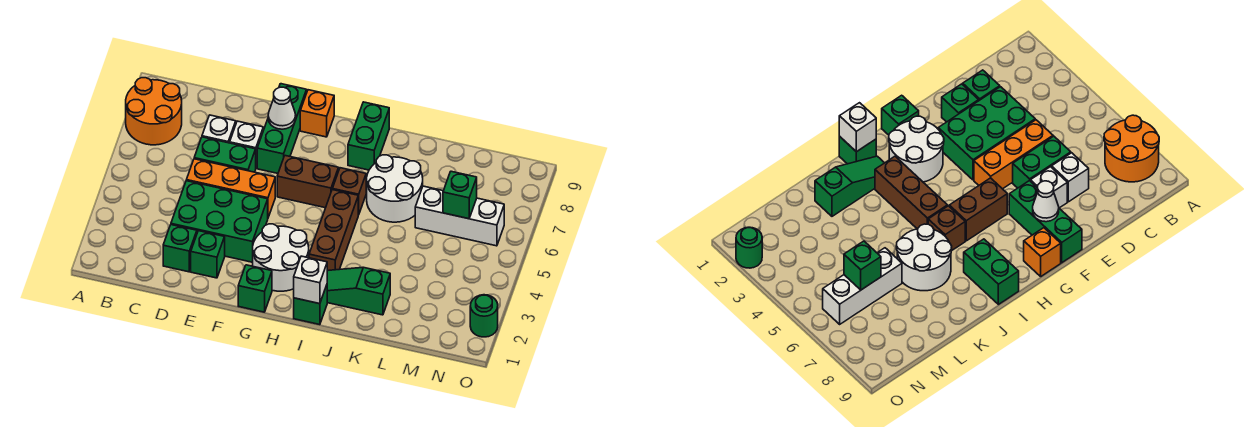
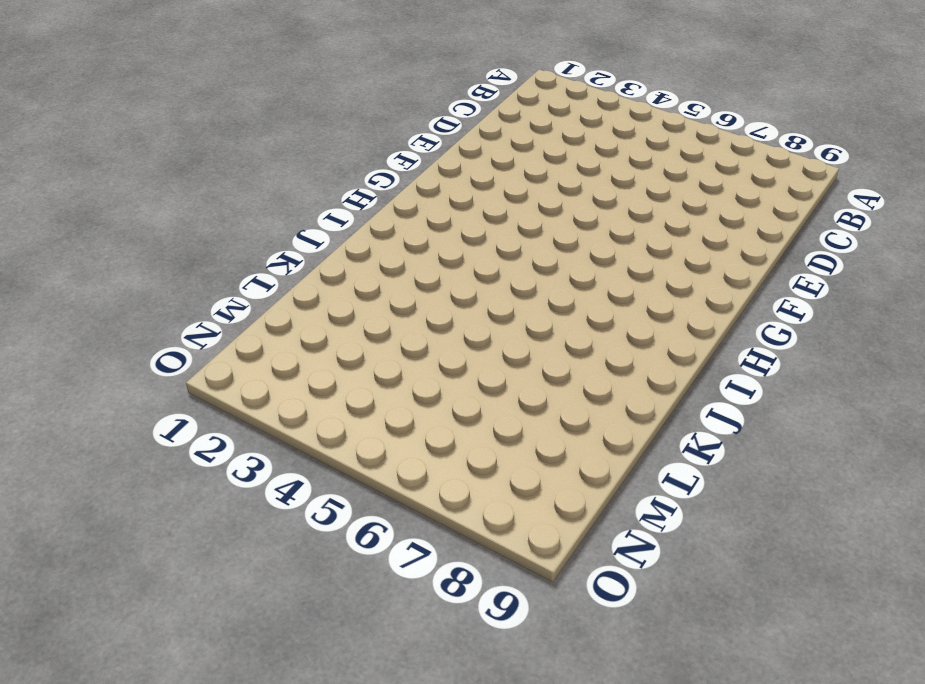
none -> orange round brick A7:B8 level 1
none -> green brick D2 level 1
none -> green brick D3:F4 level 1

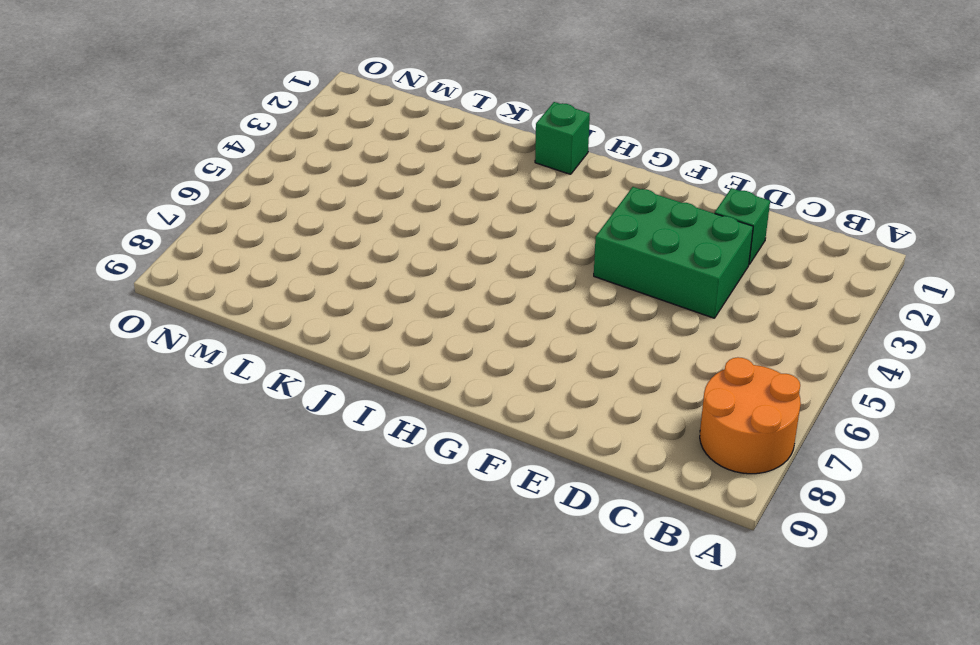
none -> orange brick D5:F5 level 1
none -> green brick D6:E6 level 1
none -> white brick D7 level 1

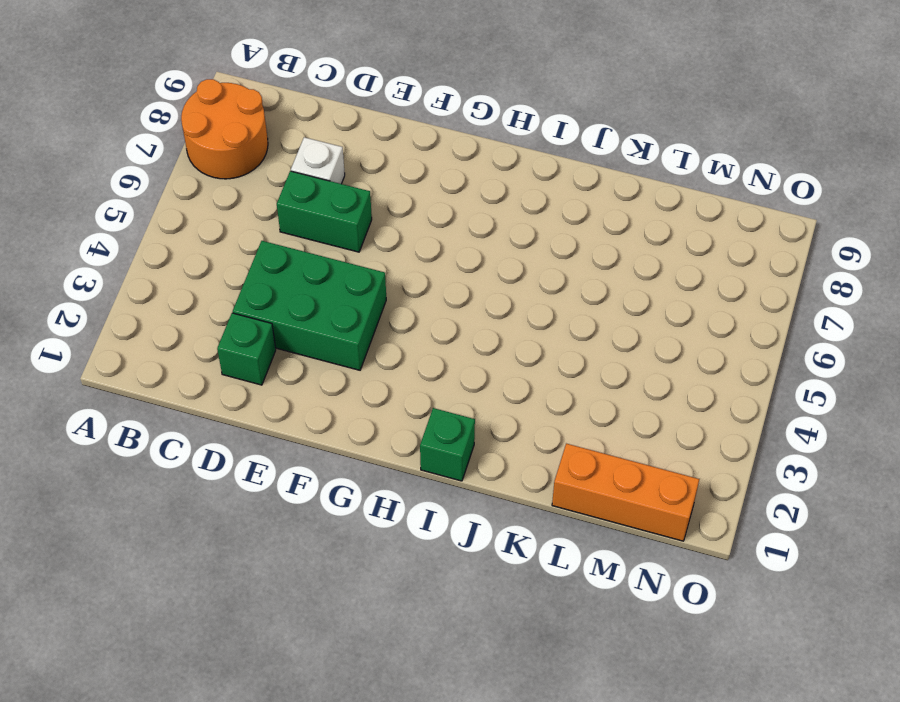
orange brick L1:N1 level 1 -> orange brick D5:F5 level 1
none -> green brick E2 level 1
none -> white brick E7 level 1
none -> green brick F7:F9 level 1

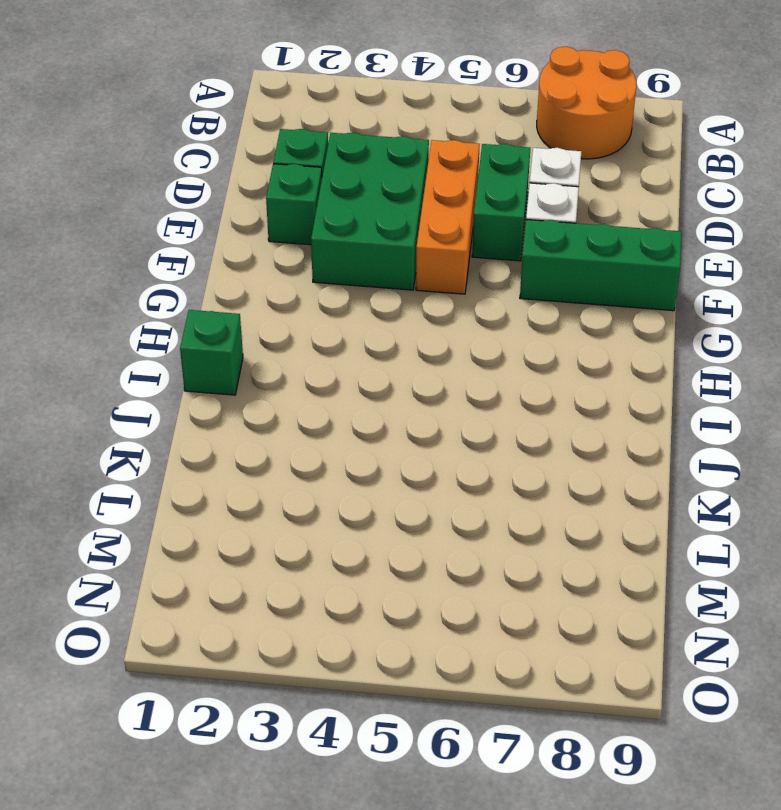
none -> green brick G1 level 1
none -> white round brick G2:H3 level 1
none -> brown brick G6:H6 level 1

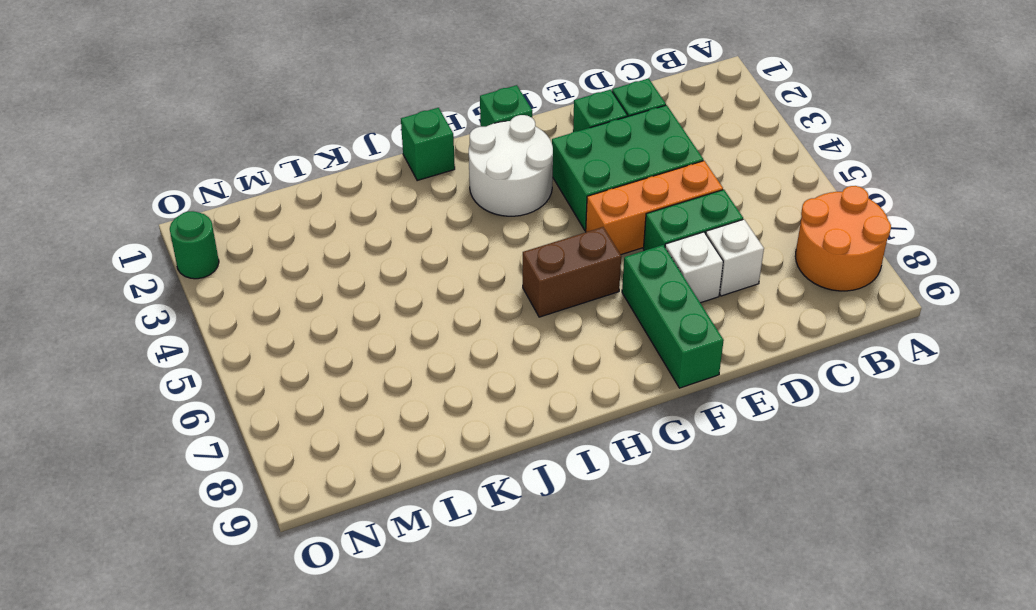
none -> orange brick G9 level 1
none -> green slope I2:K2 level 1 top K
none -> brown brick I3:I5 level 1

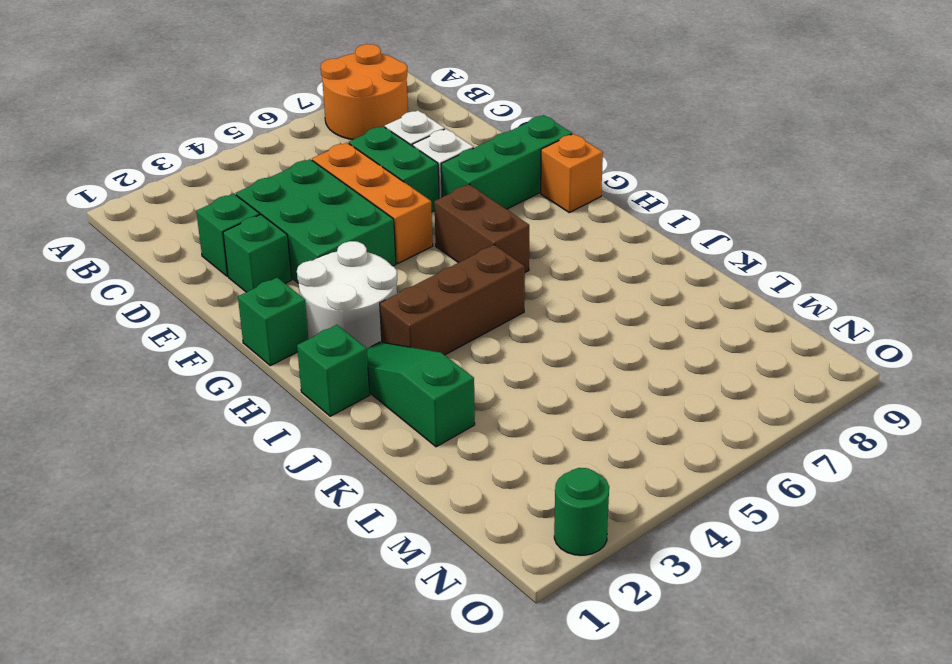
none -> brown brick I6 level 1
none -> green brick I8:I9 level 1
none -> white round brick J6:K7 level 1

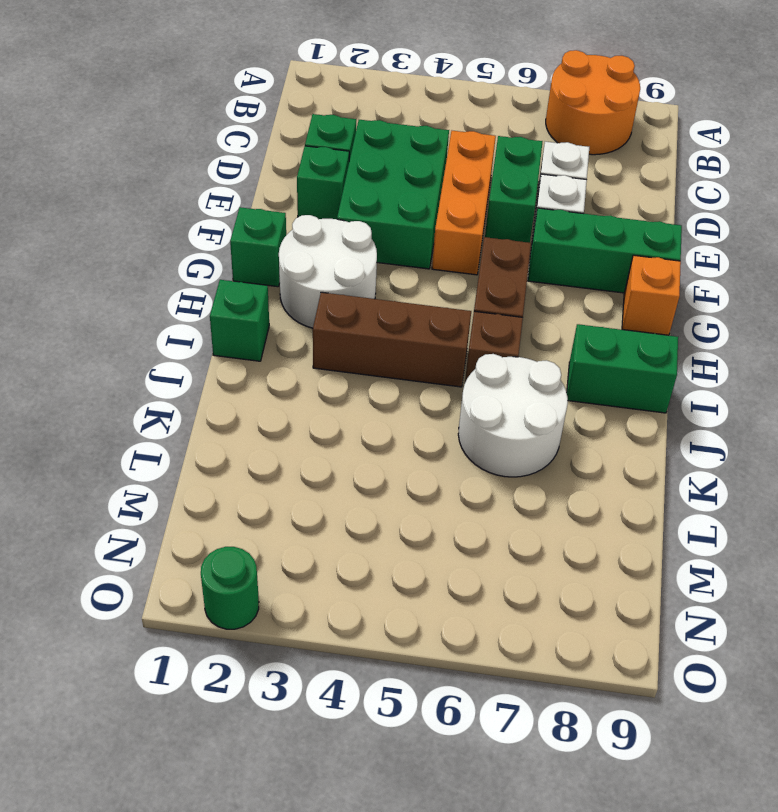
none -> green slope I2:K2 level 1 top K
none -> white brick L6:N6 level 1
none -> white cone F8 level 2

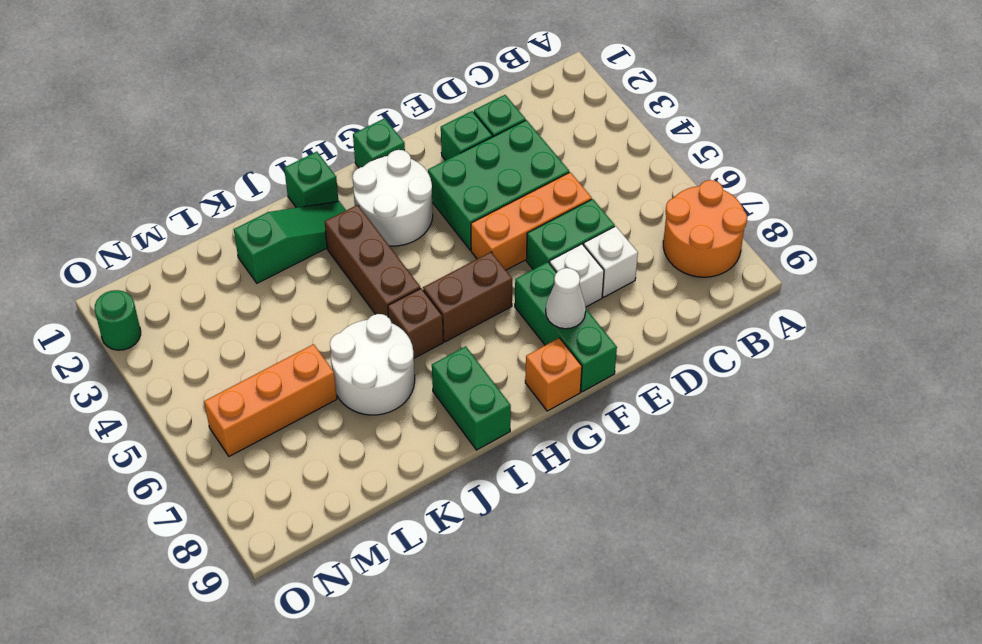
orange brick L6:N6 level 1 -> white brick L6:N6 level 1
none -> white brick I1 level 2
none -> green brick M6 level 2

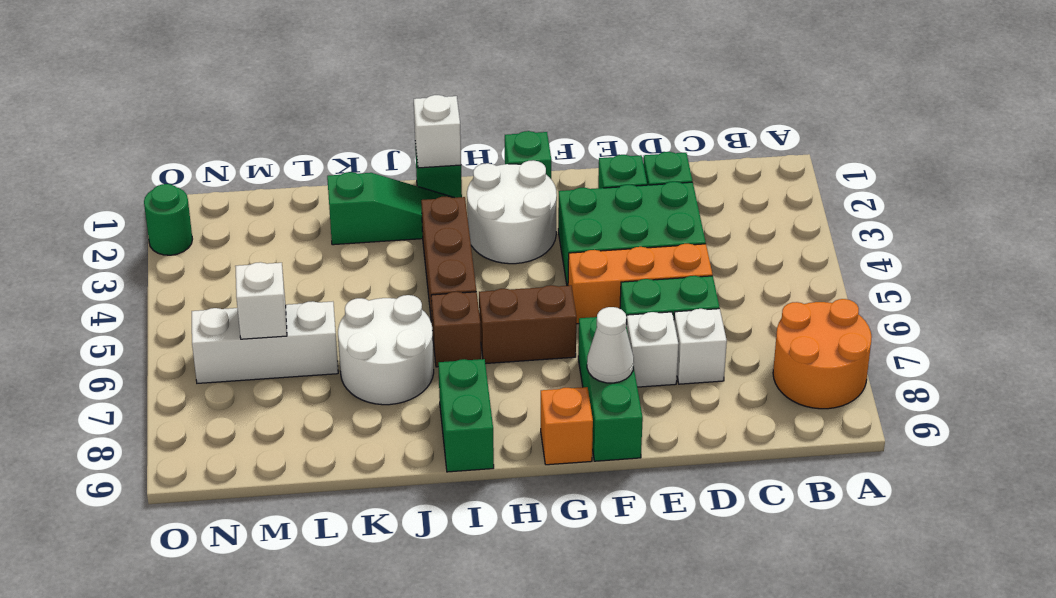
white brick M6 level 2 -> green brick M6 level 2

